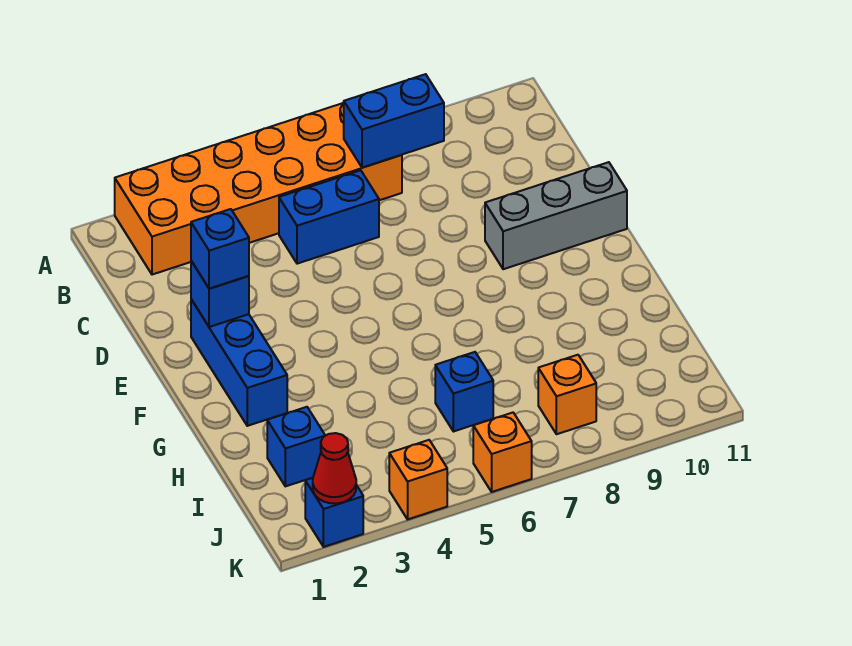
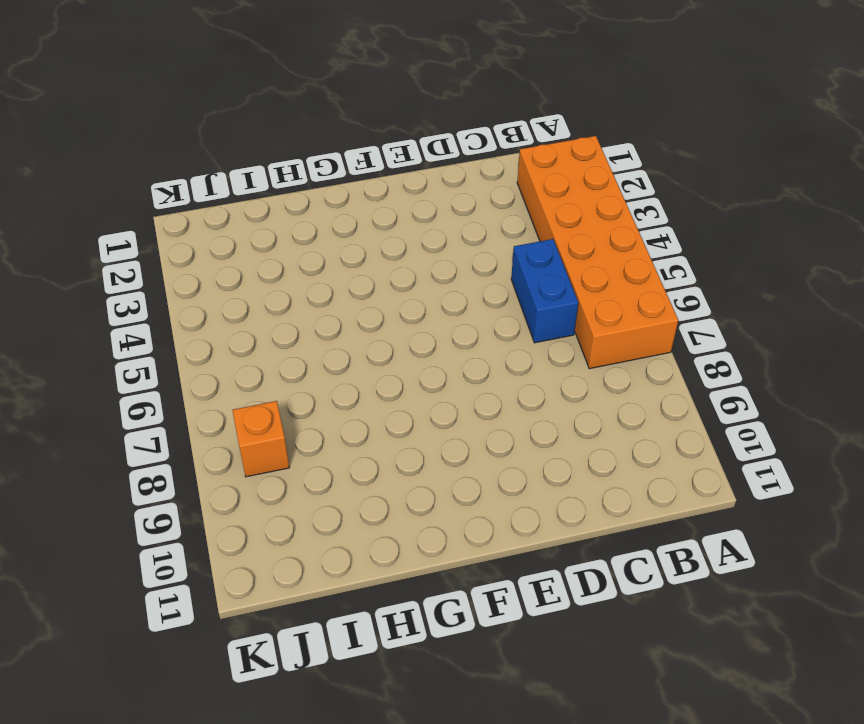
none -> blue brick E2:G2 level 1
none -> grey brick E9:E11 level 1
none -> blue brick I2 level 1

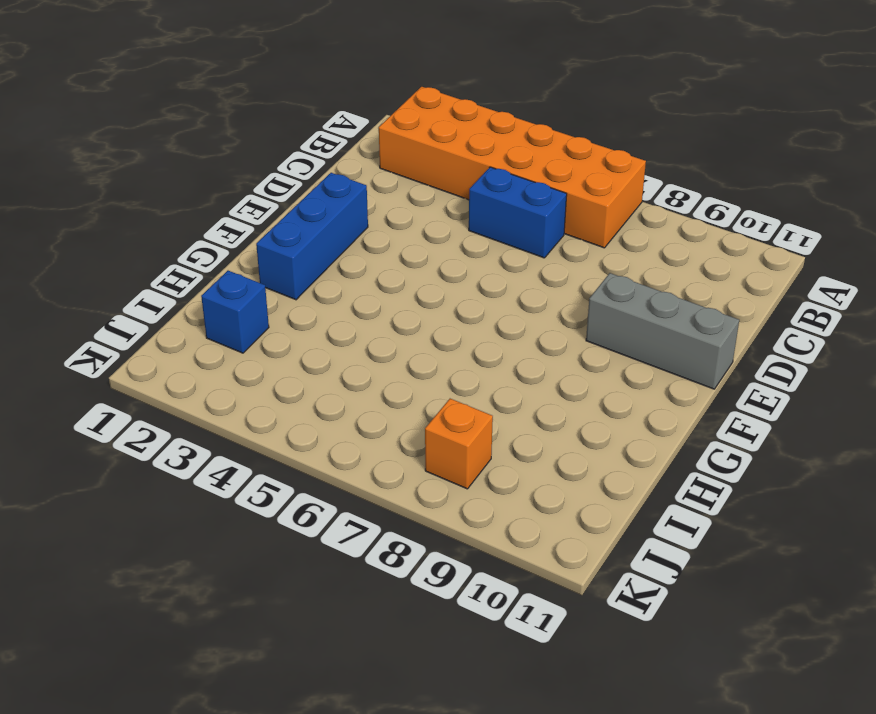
none -> blue brick I6 level 1
none -> blue brick K2 level 1
none -> orange brick K4 level 1

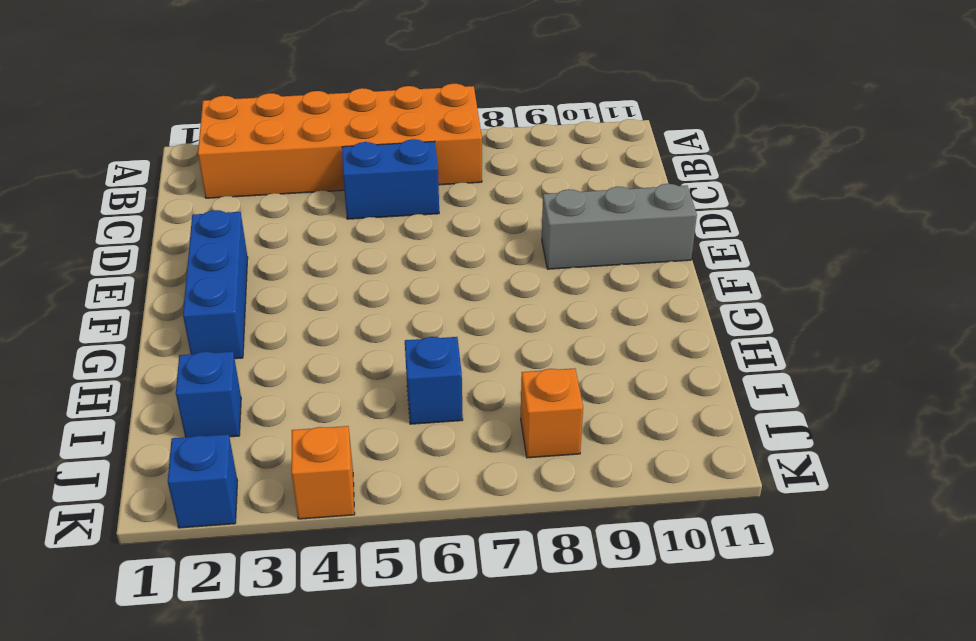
none -> orange brick K6 level 1
none -> blue brick B7:B8 level 2
none -> blue brick E2 level 2

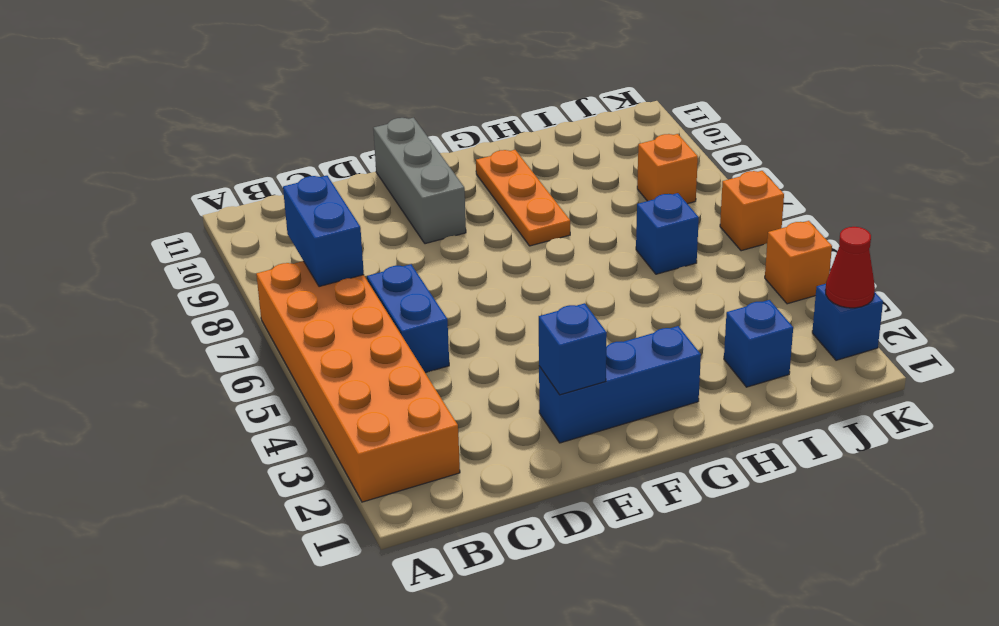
orange plate G8:G10 level 1 -> none
none -> blue brick E2 level 3

